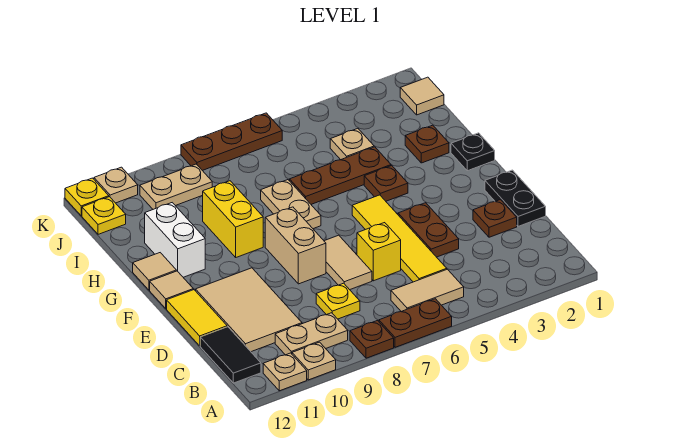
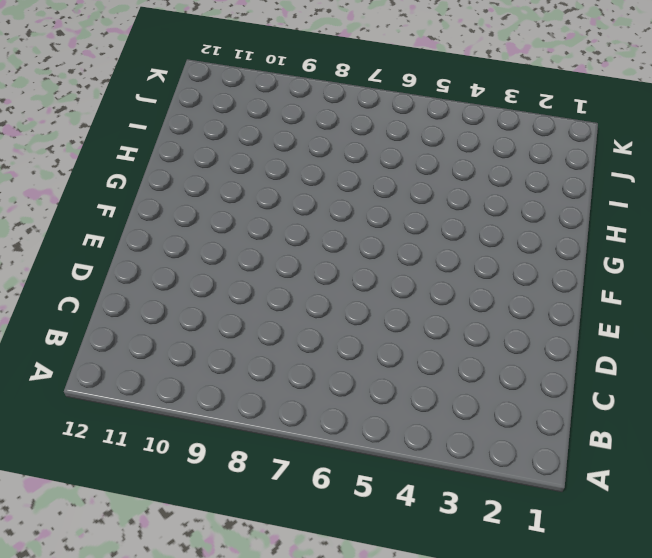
none -> brown plate A6:A7 level 1
none -> brown plate A8 level 1
none -> tan plate A10 level 1
none -> tan plate A11 level 1

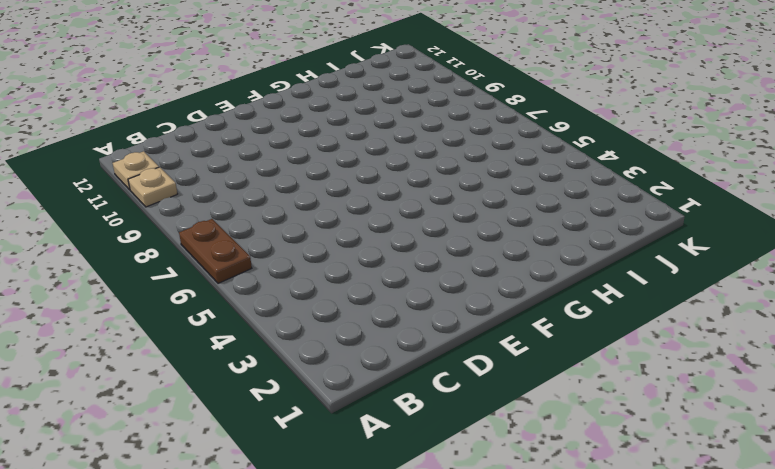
none -> brown plate A8 level 1
none -> tan tile B5:B6 level 1
none -> tan plate B9:B10 level 1
none -> black tile B12:C12 level 1

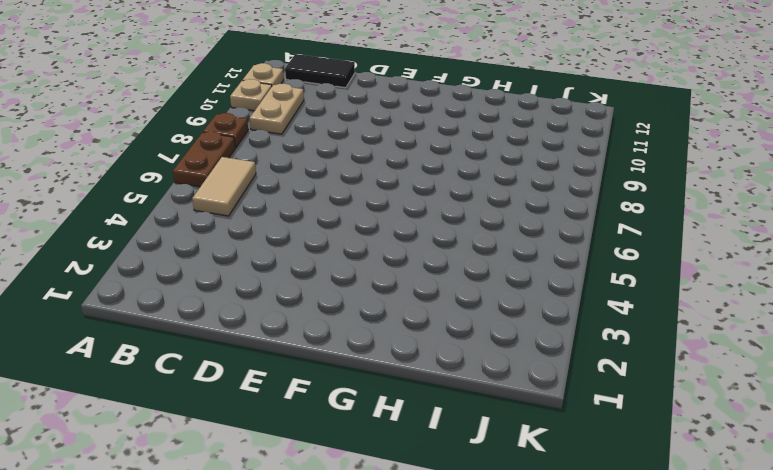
none -> yellow tile C5:F5 level 1
none -> yellow plate C8 level 1
none -> tan tile C10:E11 level 1
none -> black plate D1:E1 level 1

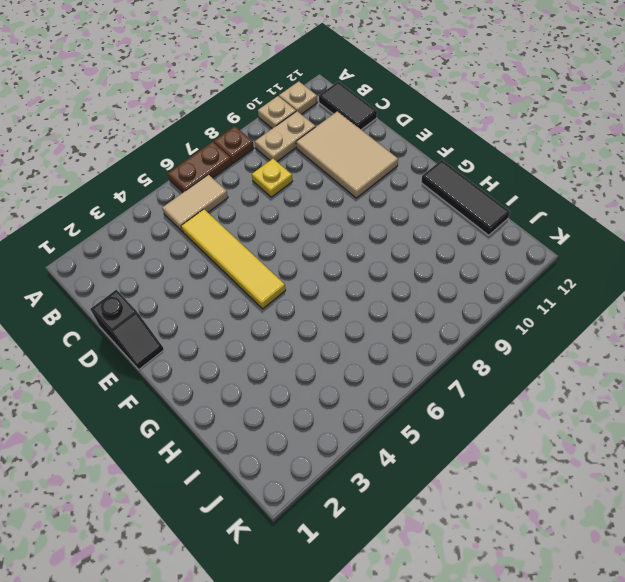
black slope D1:E1 level 1 top D -> black plate D1:E1 level 1
black tile G12:I12 level 1 -> tan tile G12 level 1
none -> brown plate D2 level 1
none -> brown plate D4:E4 level 1
none -> yellow brick D6 level 1
none -> tan tile D7:E7 level 1

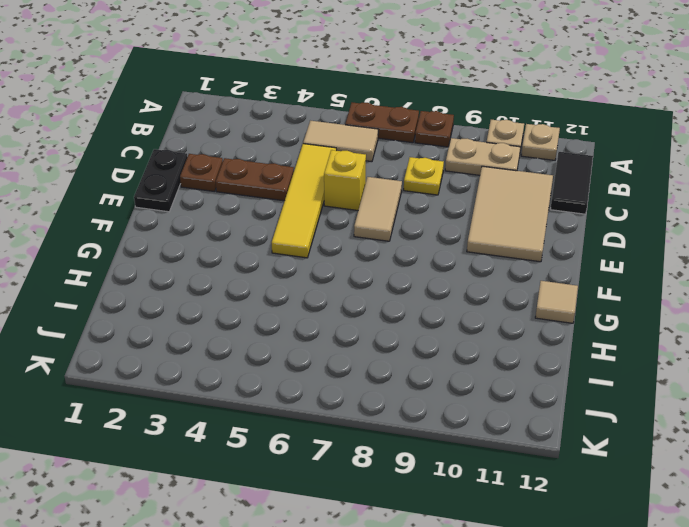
brown plate D3:D4 level 1 -> brown plate D4:E4 level 1
none -> yellow tile D12:E12 level 1
none -> tan brick E8:F8 level 1
none -> tan tile F12 level 1
none -> black plate G1 level 1

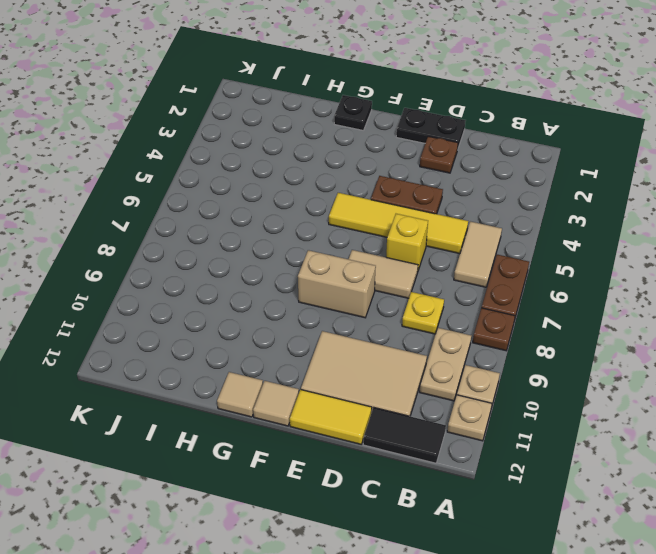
none -> brown plate G4 level 1
none -> tan plate G7:H7 level 1
none -> yellow brick G9:H9 level 1
none -> white brick G11:H11 level 1

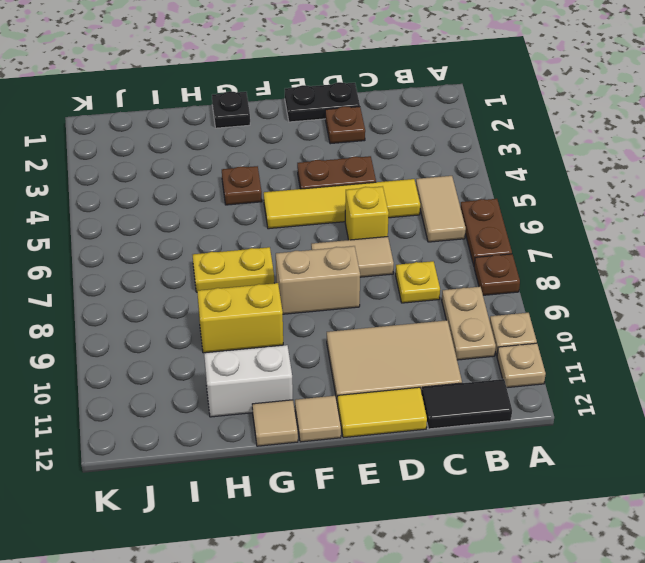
yellow plate G7:H7 level 1 -> tan plate G7:H7 level 1
none -> brown plate H2 level 1
none -> brown plate H4:H6 level 1
none -> tan plate I4 level 1
none -> tan tile J1 level 1

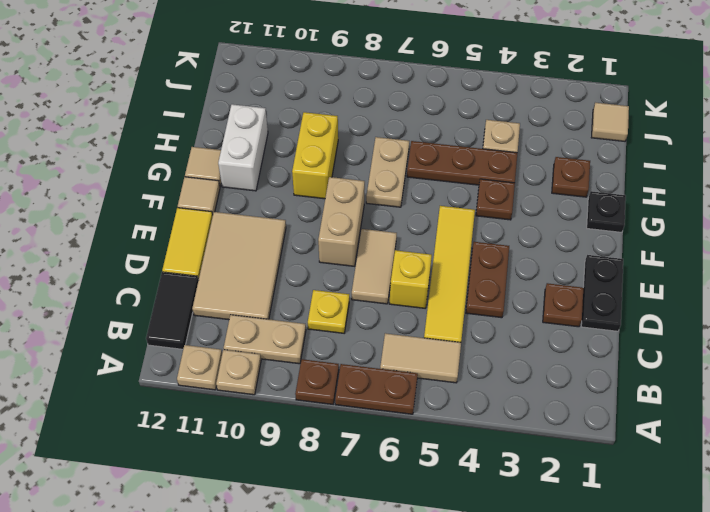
none -> tan plate J9:J10 level 1
none -> yellow plate J12 level 1
none -> brown plate K6:K8 level 1
none -> tan plate K11 level 1

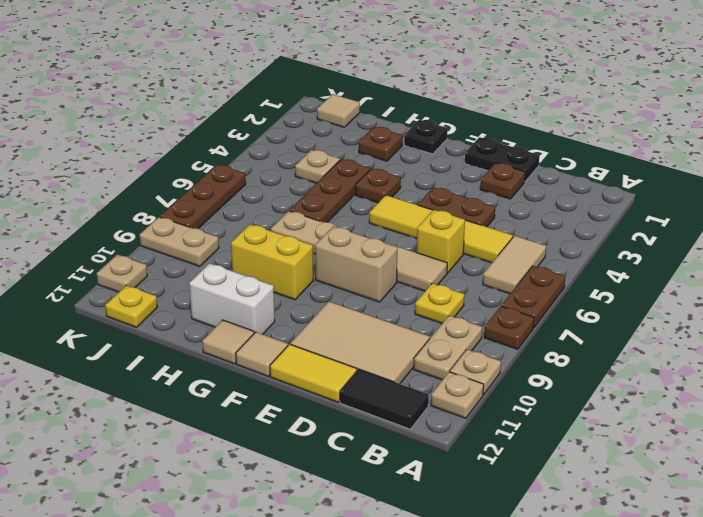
tan plate J9:K9 level 1 -> tan plate J9:J10 level 1
none -> yellow plate K12 level 1

